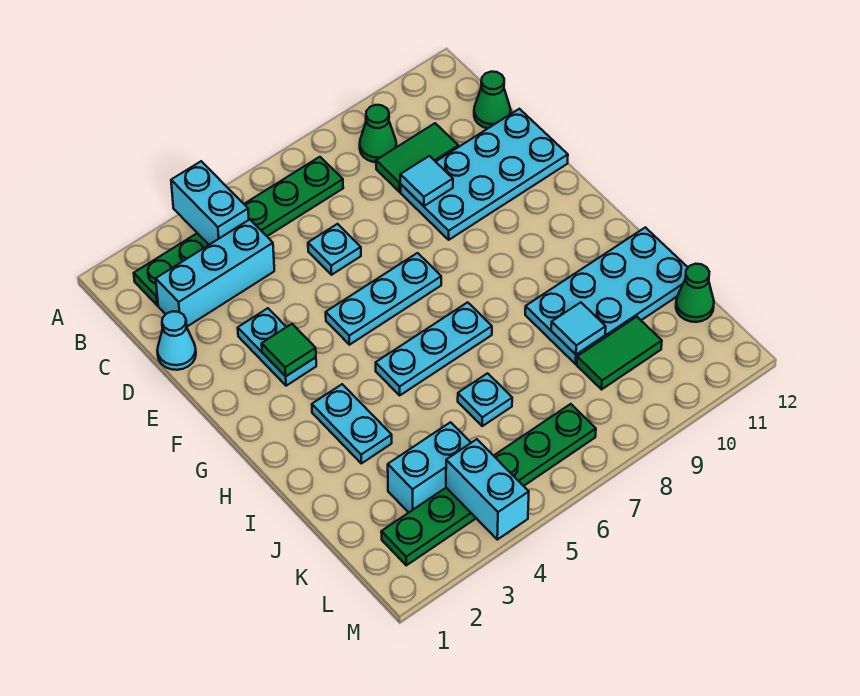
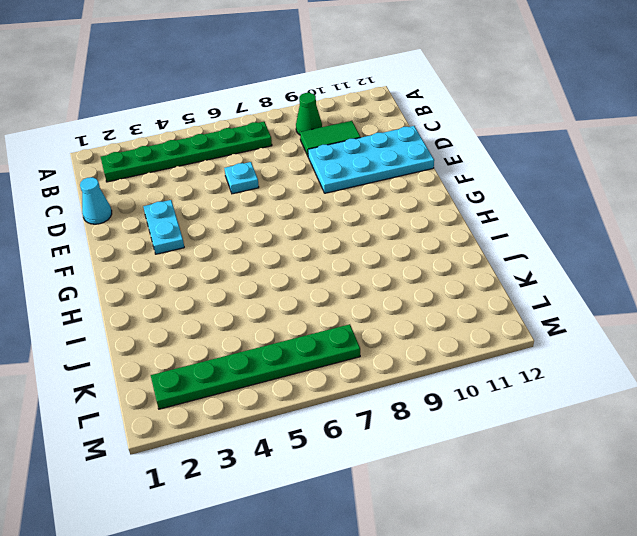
none -> cyan brick C2:C4 level 1
none -> green cone C12 level 1
none -> cyan plate F5:F7 level 1

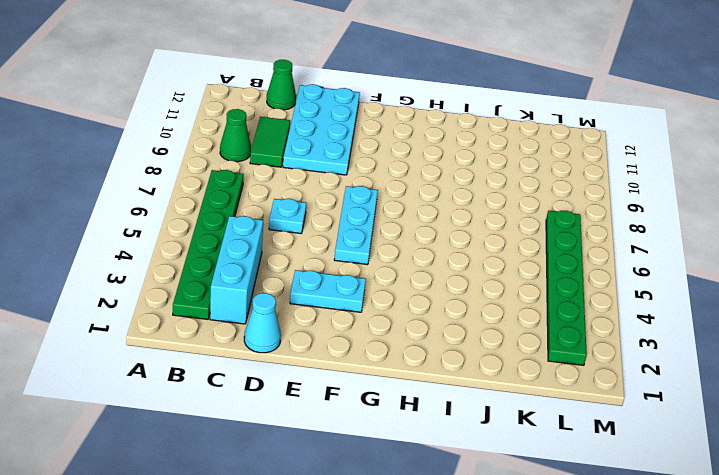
none -> cyan plate H3:I3 level 1
none -> cyan plate H5:H7 level 1
none -> cyan plate I9:J12 level 1

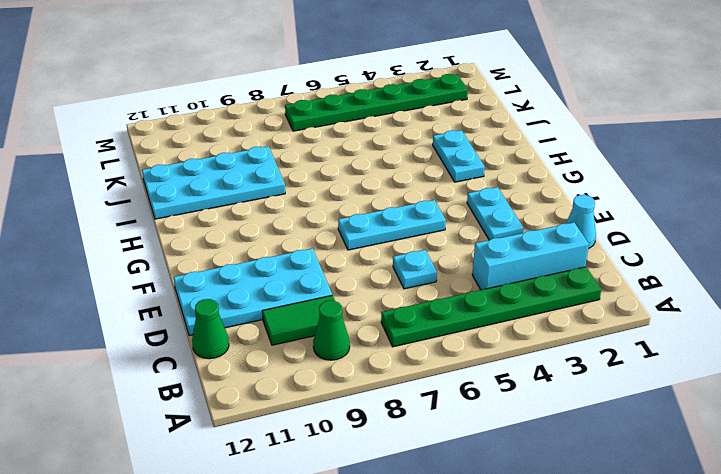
none -> cyan plate H5:H7 level 1
none -> cyan plate J6 level 1
none -> cyan brick K3:K4 level 1

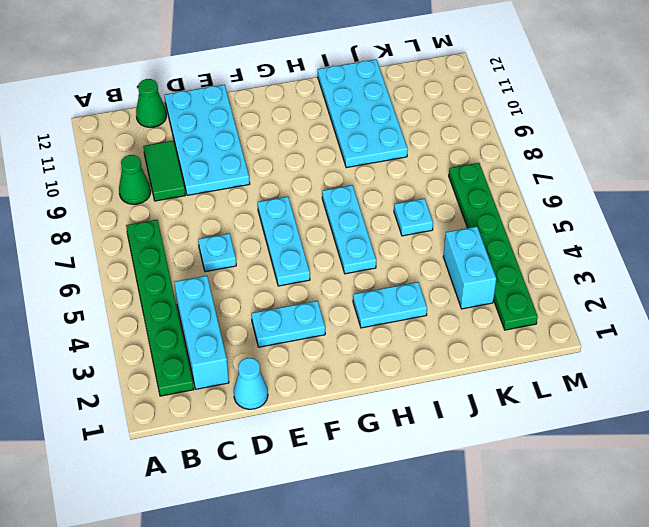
none -> green tile K9:K10 level 1
none -> green cone K12 level 1
none -> cyan brick A4:B4 level 2

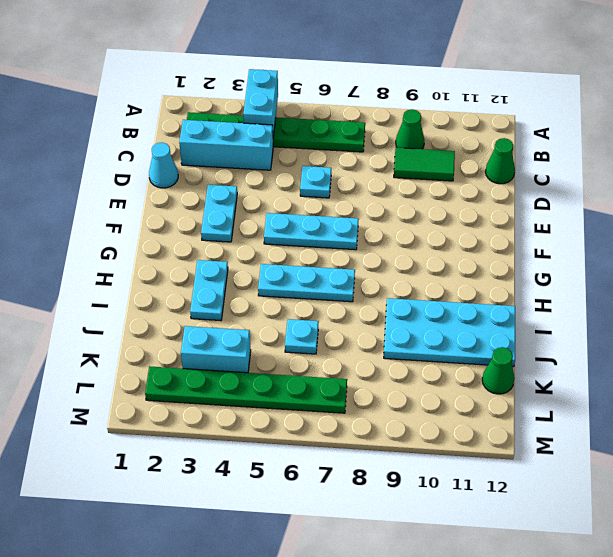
none -> cyan plate D9:E12 level 1
none -> green tile K9:K10 level 1
none -> cyan tile D9 level 2

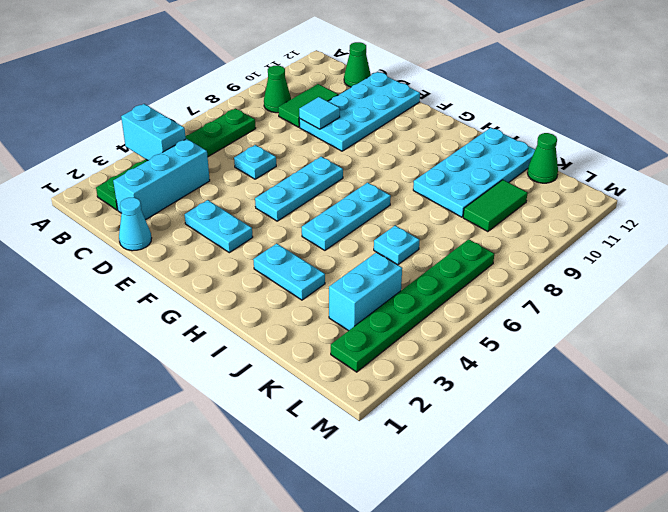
none -> green tile F3 level 2
none -> cyan tile J9 level 2
none -> cyan brick L4:M4 level 2

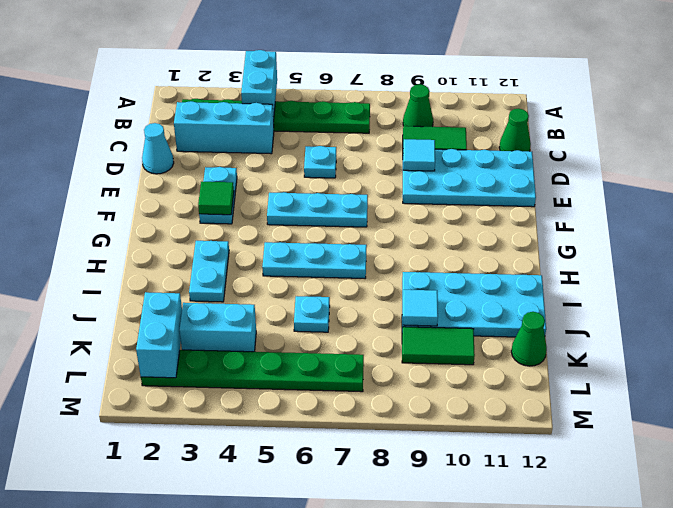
cyan brick K2:L2 level 2 -> cyan brick L4:M4 level 2

